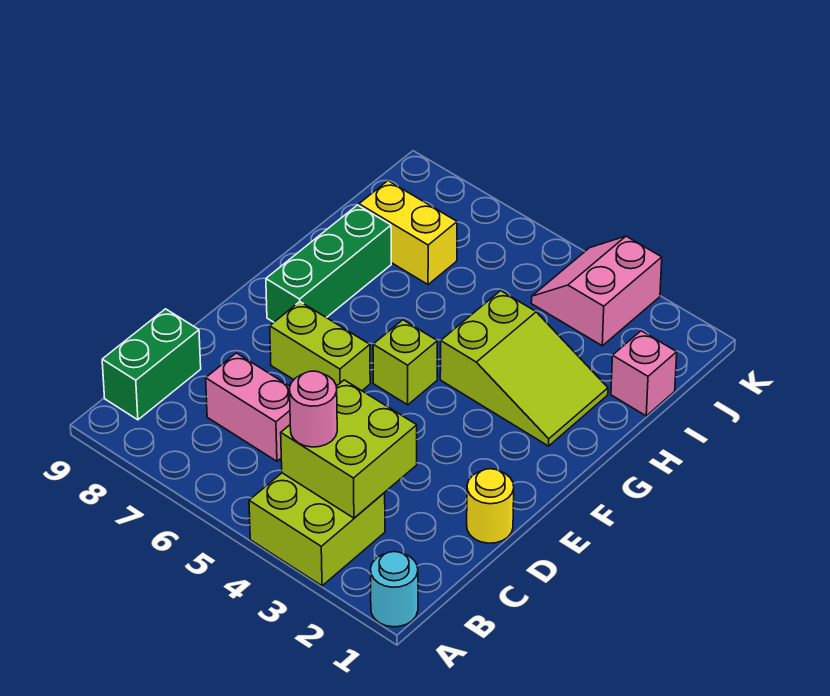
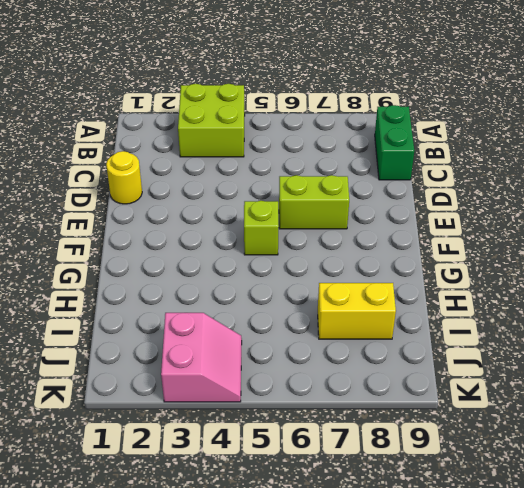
none -> cyan round brick A1 level 1
none -> pink brick C6:C7 level 1
none -> green brick F8:H8 level 1

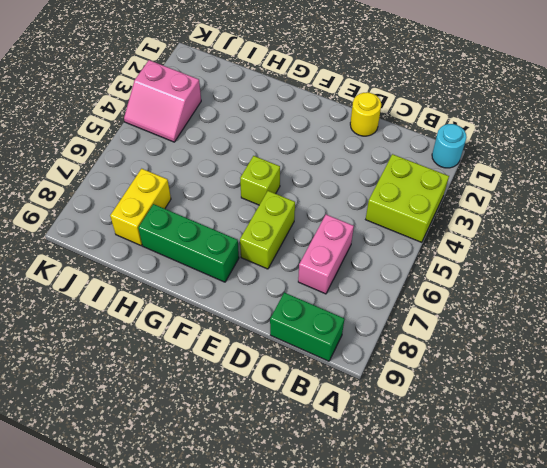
none -> lime slope G2:H4 level 1 top 4
none -> pink brick I1 level 1
none -> lime brick B3:C4 level 2

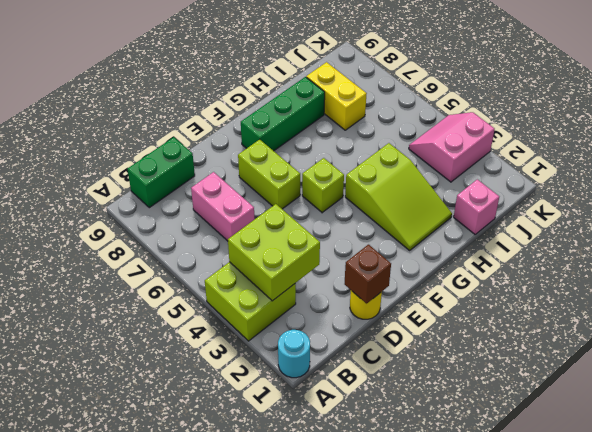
brown brick D1 level 2 -> none
none -> pink round brick B4 level 3

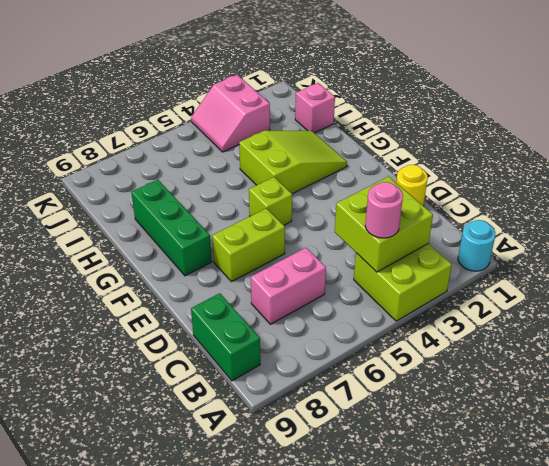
none -> yellow brick I7:I8 level 1

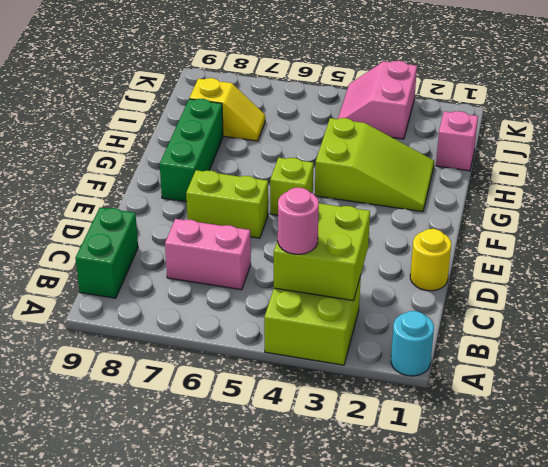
yellow slope I7:I8 level 1 top 8 -> yellow brick I7:I8 level 1

